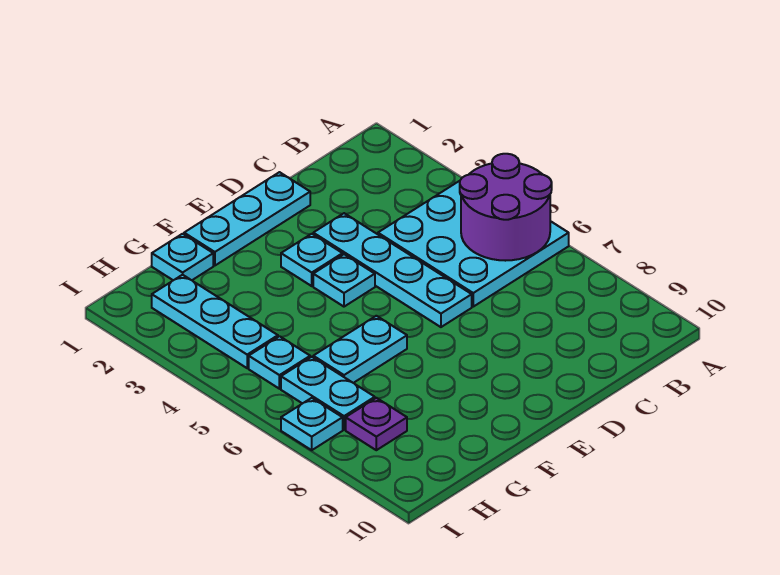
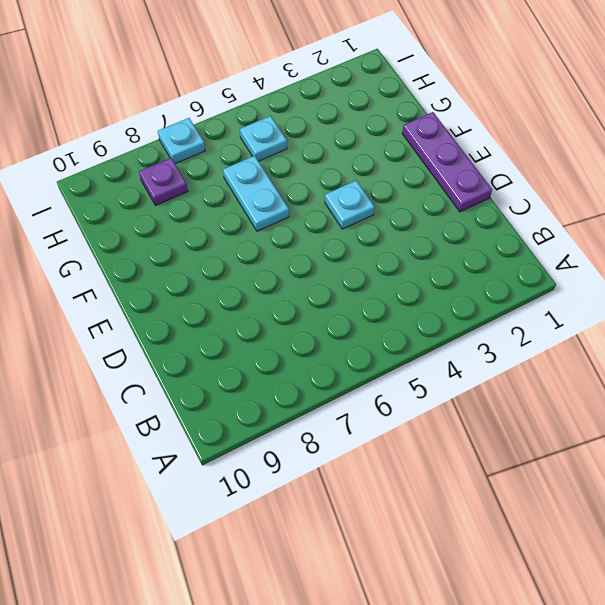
purple plate D1:F1 level 1 -> cyan plate D1:F1 level 1
none -> cyan plate A4:C6 level 1
none -> cyan plate D3:D6 level 1
none -> cyan plate E3 level 1

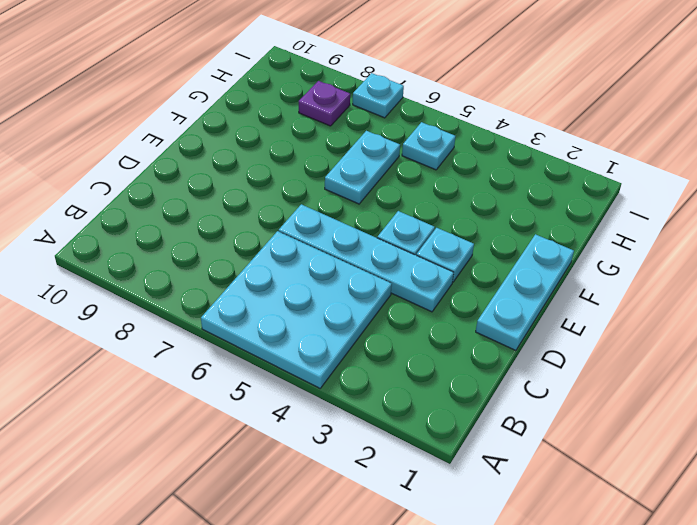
none -> cyan plate G1 level 1
none -> cyan plate H2:H4 level 1
none -> cyan plate H6:H7 level 1

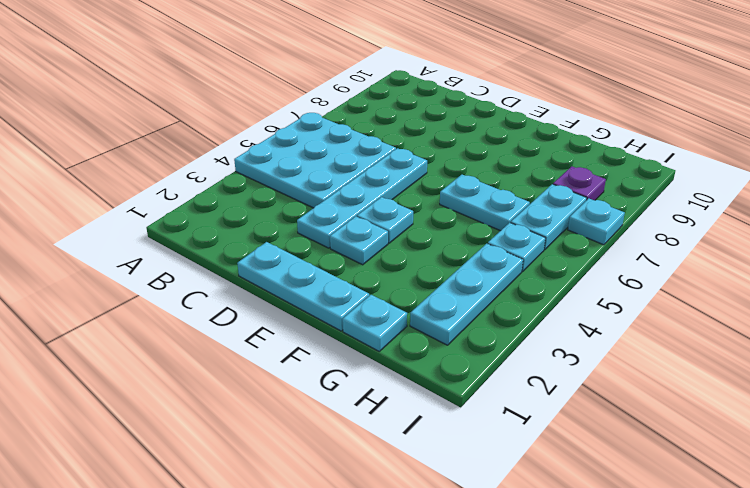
none -> purple round brick A5:B6 level 2

